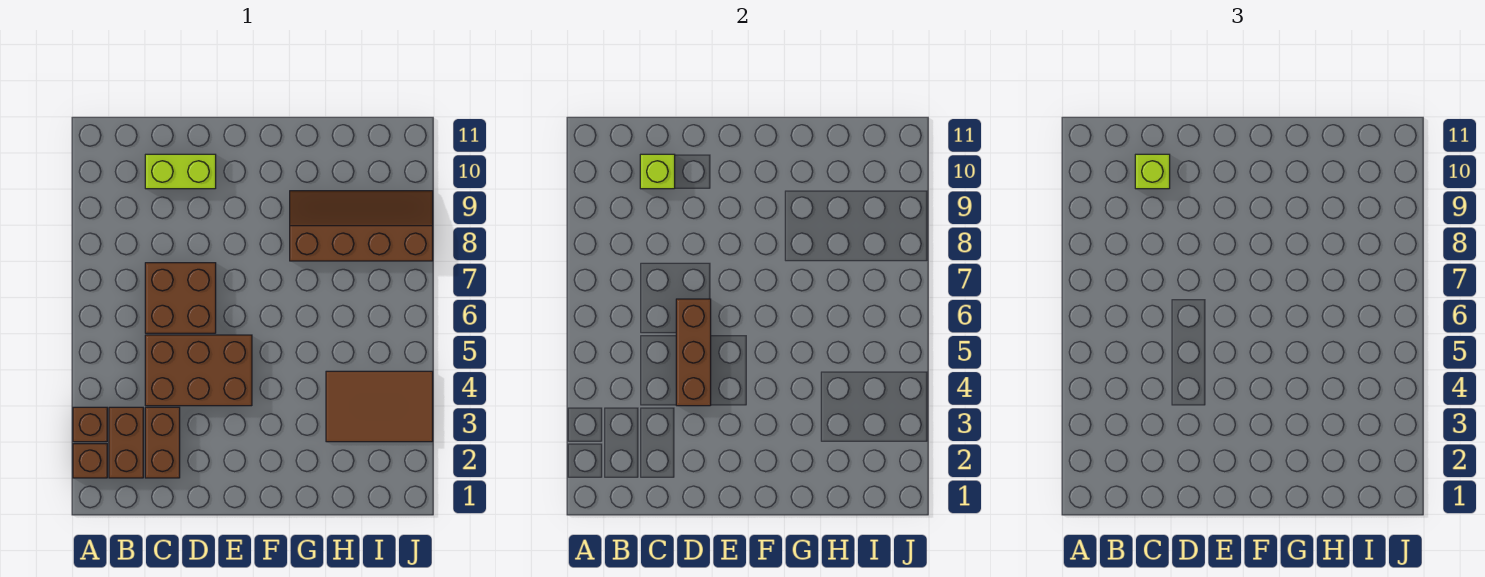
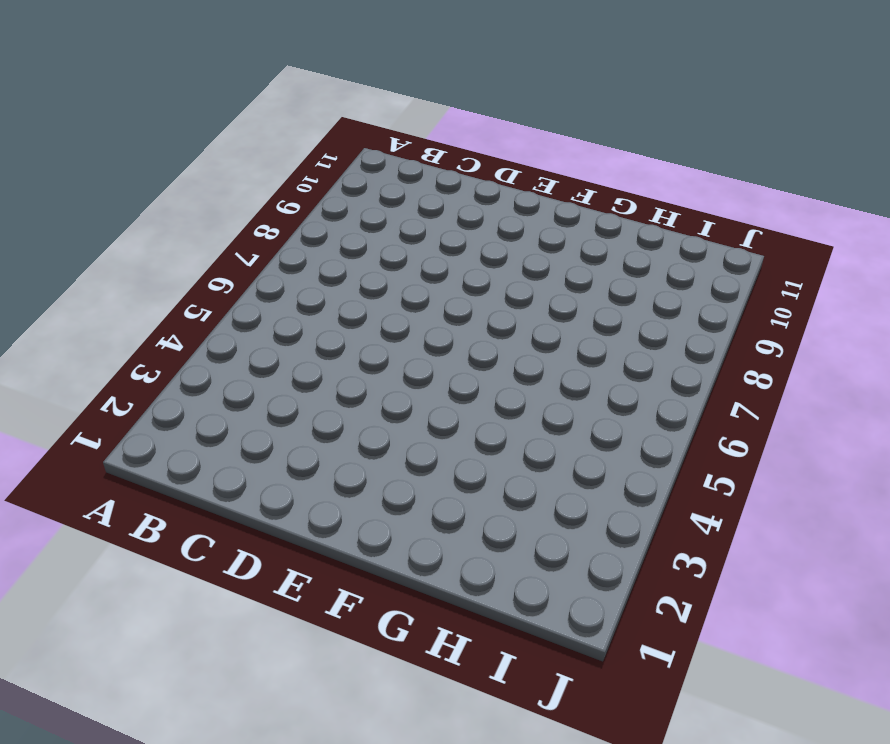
none -> brown brick A2 level 1
none -> brown brick A3 level 1
none -> brown brick B2:B3 level 1

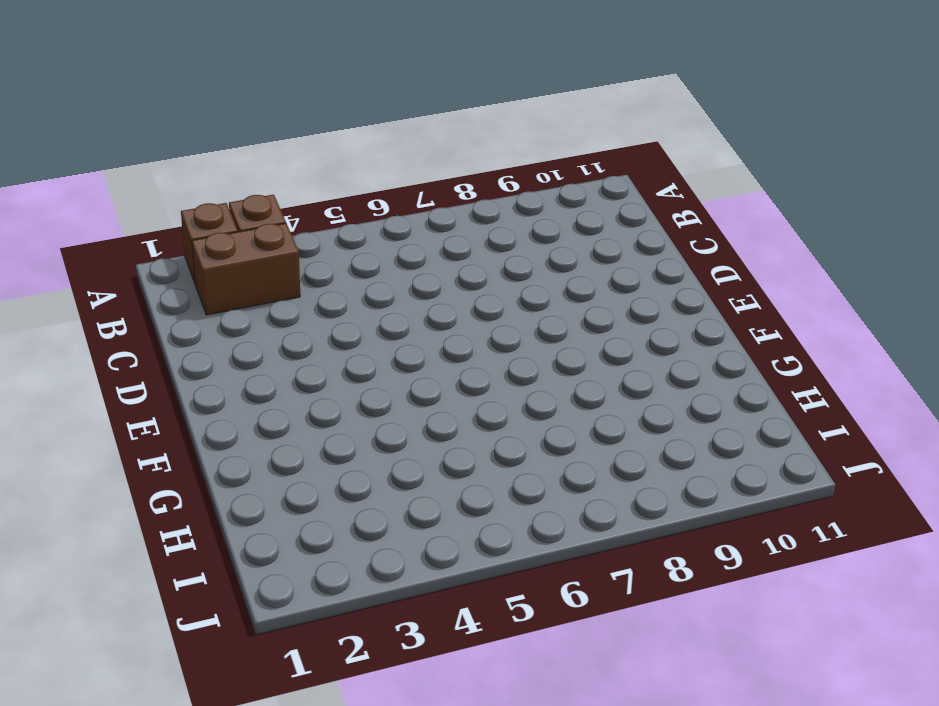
none -> brown brick C2:C3 level 1
none -> brown brick C4:E5 level 1
none -> brown brick C6:D7 level 1

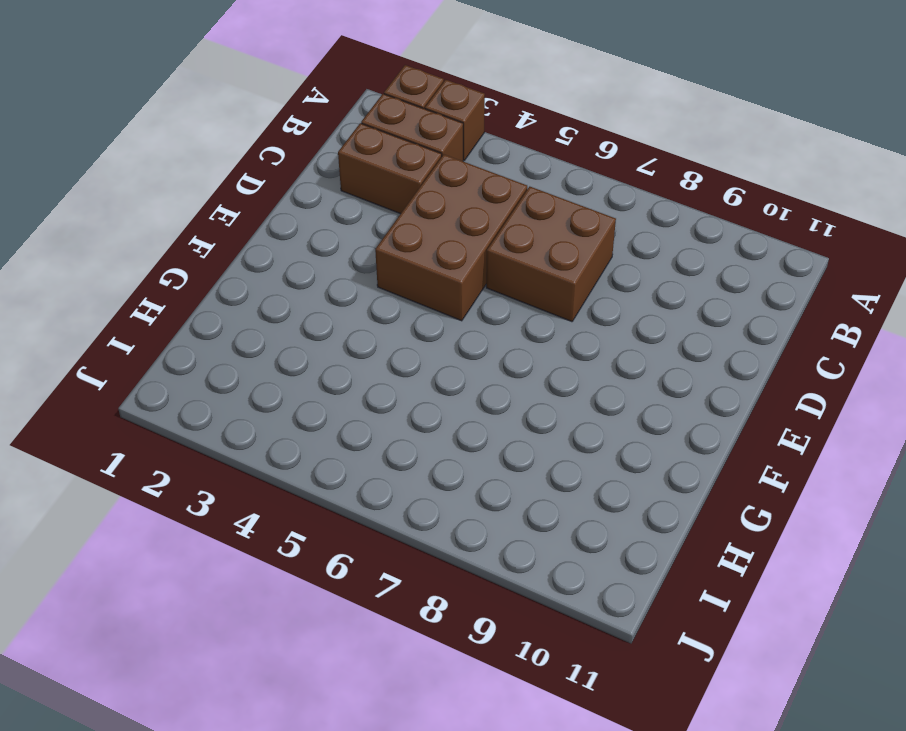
none -> lime brick C10:D10 level 1
none -> brown slope G8:J9 level 1 top 8
none -> brown tile H3:J4 level 1

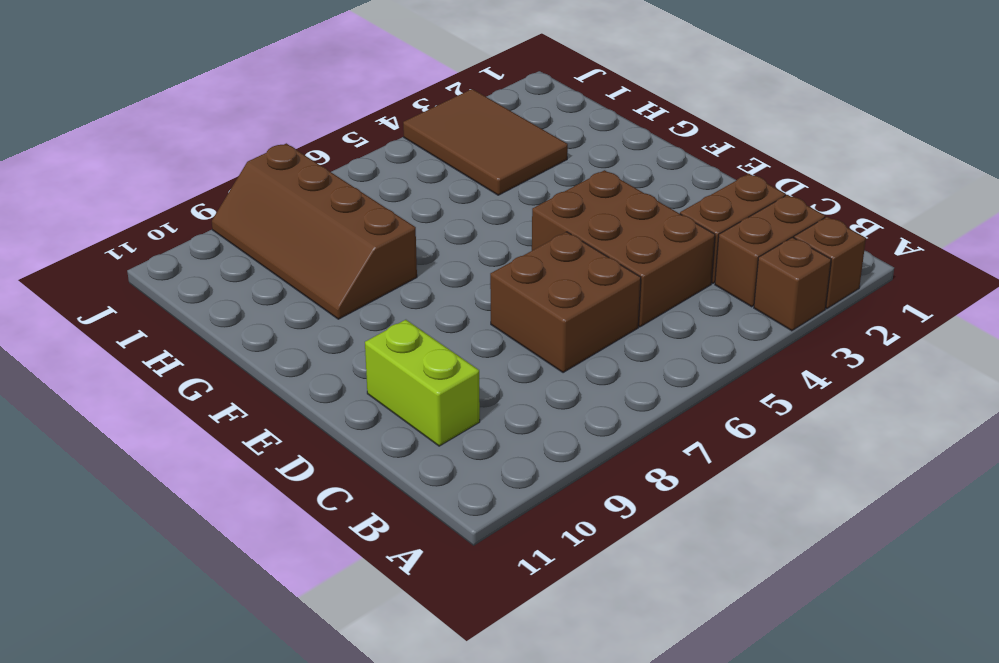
none -> lime brick C10 level 2
none -> brown brick D4:D6 level 2
none -> lime brick C10 level 3

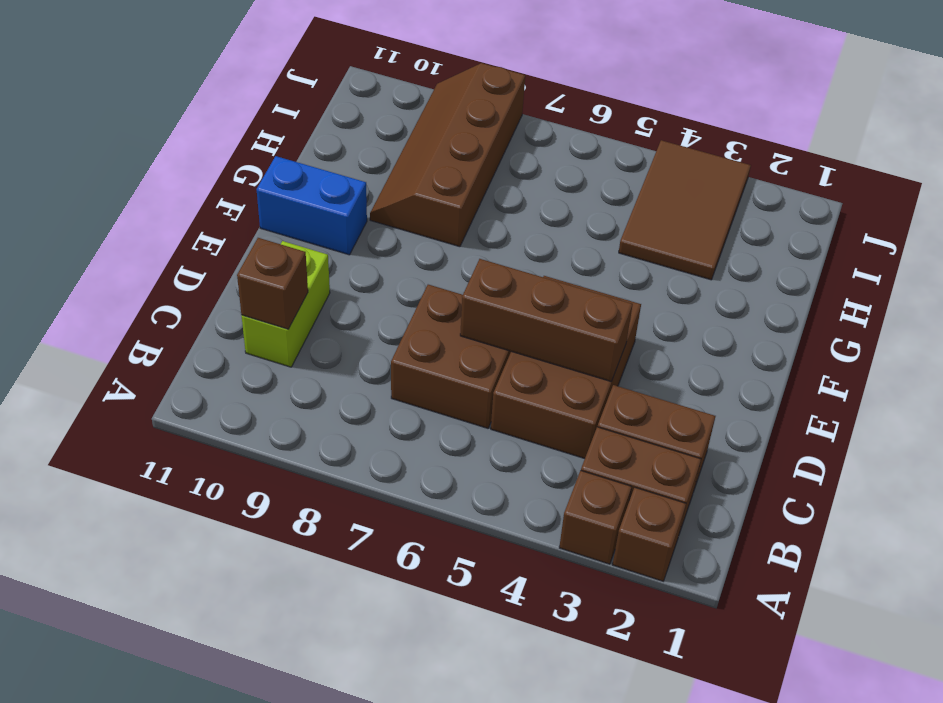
brown brick C10 level 2 -> lime brick C10 level 2
blue brick F10:F11 level 1 -> none
none -> lime brick C10 level 3

